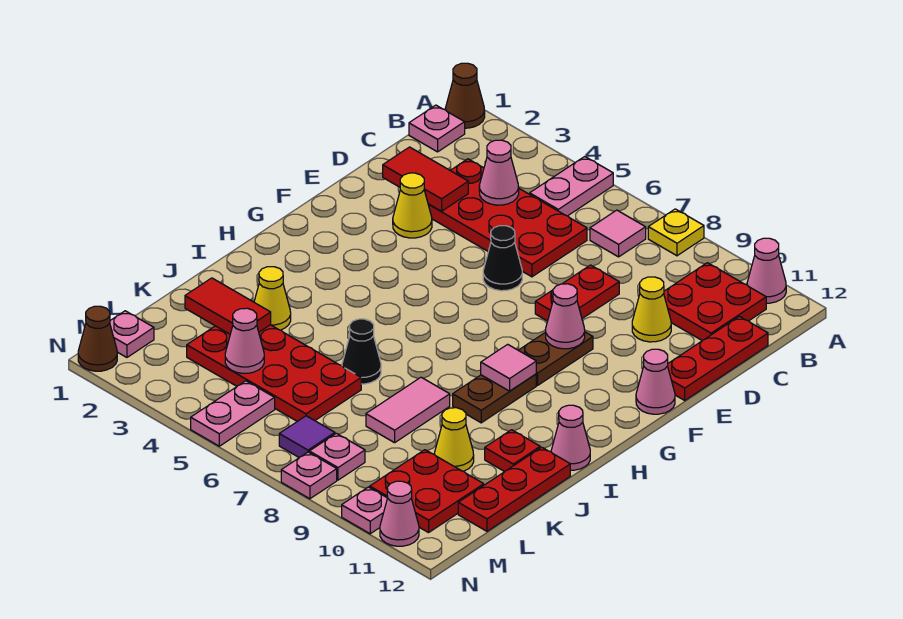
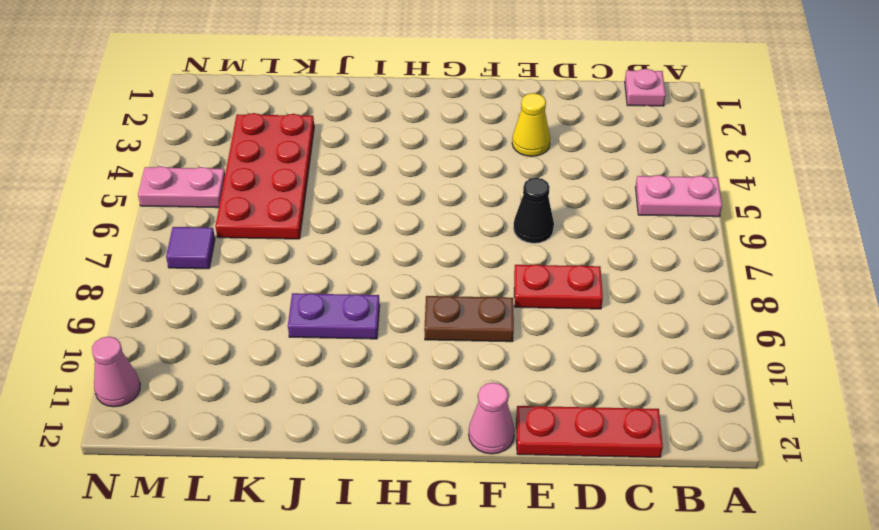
purple plate I9:J9 level 1 -> brown plate H9:I9 level 1
none -> brown cone A1 level 1
none -> yellow plate A8 level 1
none -> pink cone A11 level 1
none -> pink tile B7 level 1

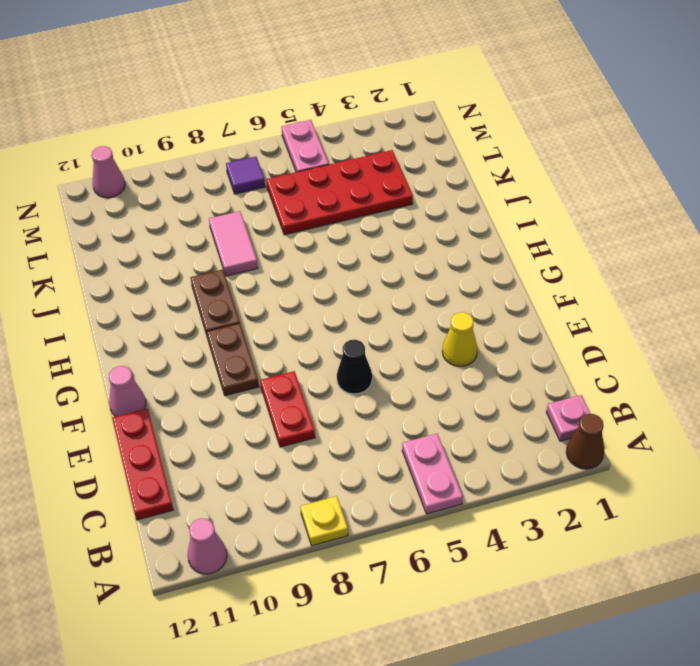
none -> pink tile B7 level 1
none -> red plate B10:C11 level 1
none -> red plate C3:D6 level 1
none -> yellow cone D10 level 1

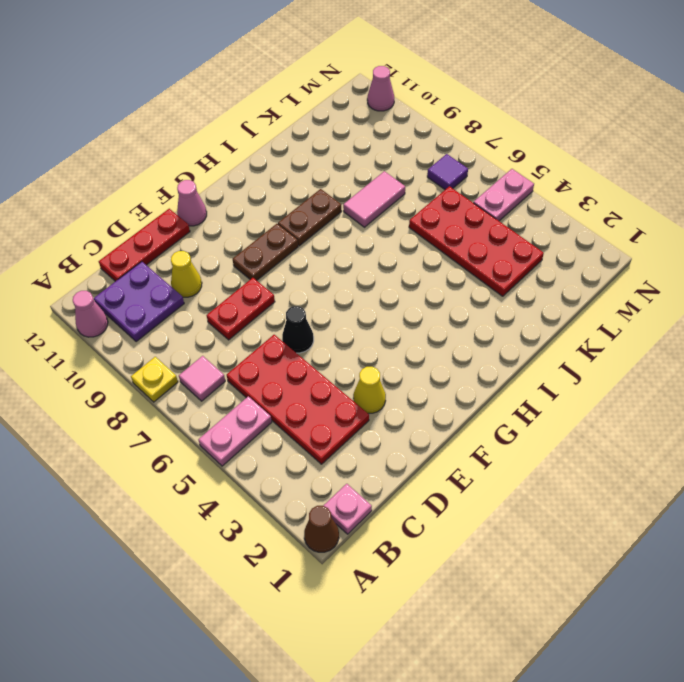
purple plate B10:C11 level 1 -> red plate B10:C11 level 1
none -> pink cone I12 level 1
none -> yellow cone J3 level 1
none -> black cone J6 level 1
none -> red plate J11 level 1

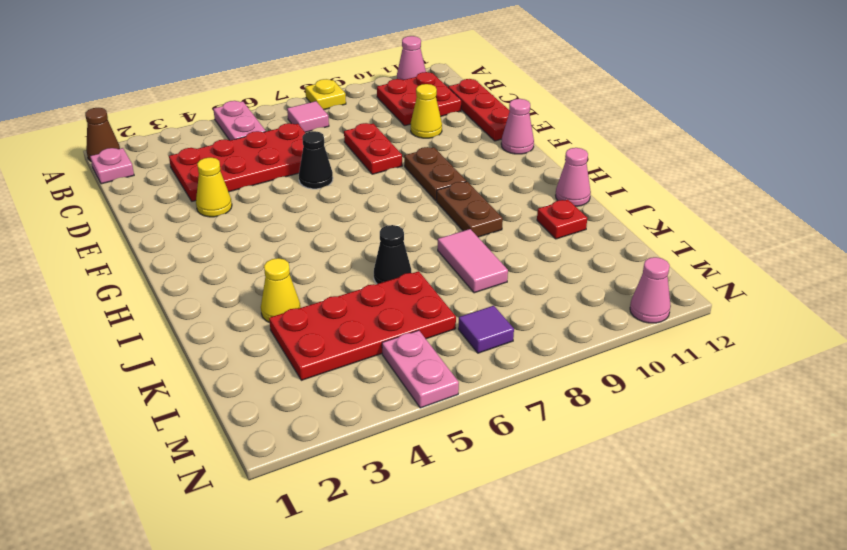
none -> red plate J12:L12 level 1
none -> yellow cone K10 level 1
none -> red plate L10:M11 level 1
none -> pink plate M1 level 1

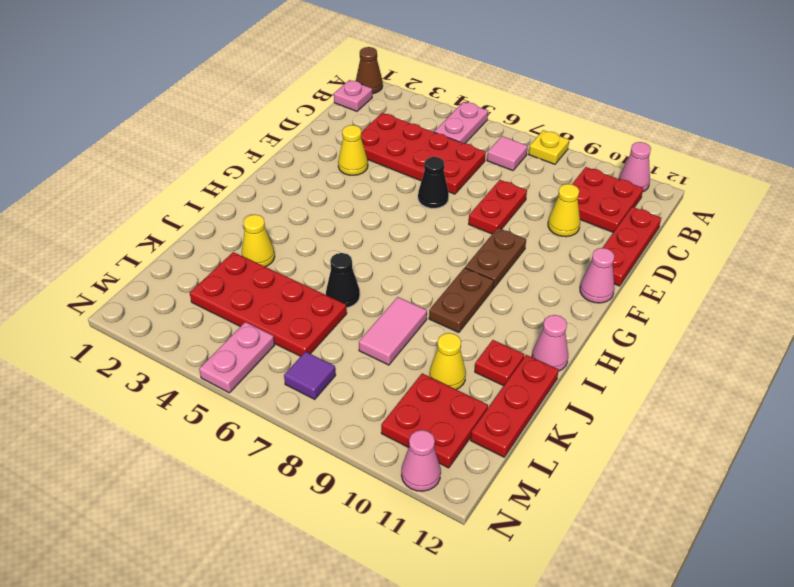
none -> pink plate M1 level 1
none -> pink plate M8 level 1
none -> brown cone N1 level 1
none -> pink plate N8 level 1

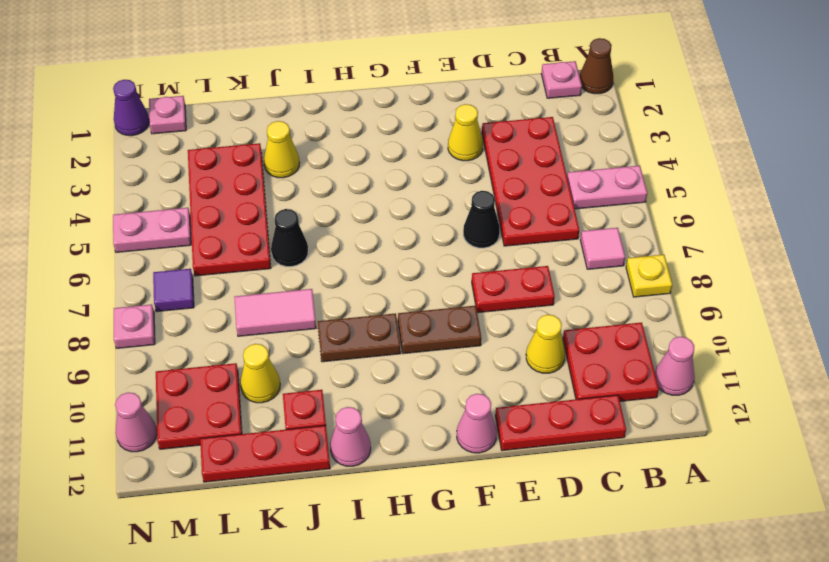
purple cone N1 level 1 -> brown cone N1 level 1
none -> pink plate M8 level 1
none -> pink plate N10 level 1
none -> pink cone C4 level 2
none -> red tile D2:D3 level 2

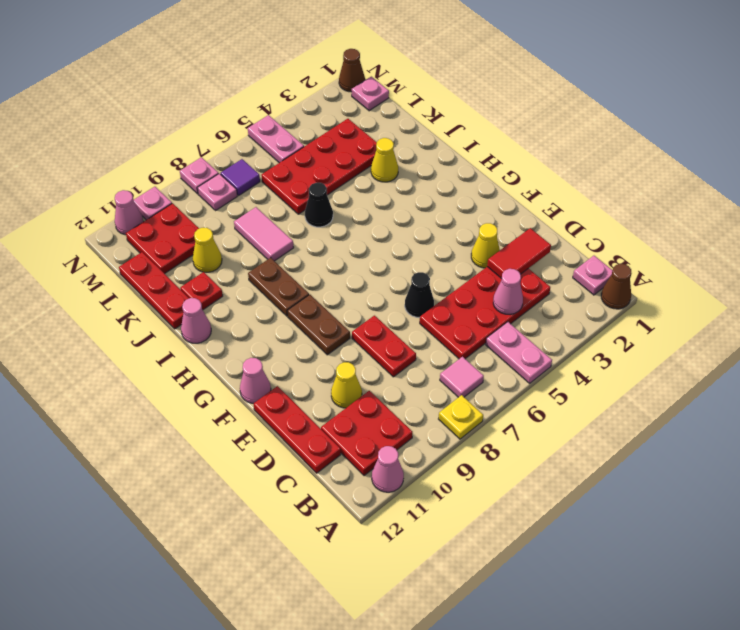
none -> pink cone F9 level 2
none -> pink tile H9 level 2
none -> red tile K2:K3 level 2
none -> pink cone L4 level 2

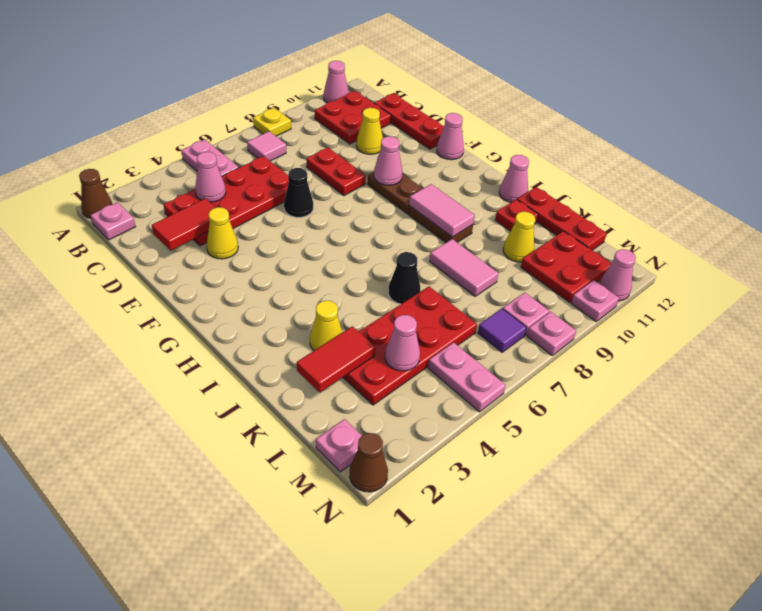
pink tile H9:I9 level 2 -> pink tile H9 level 2

